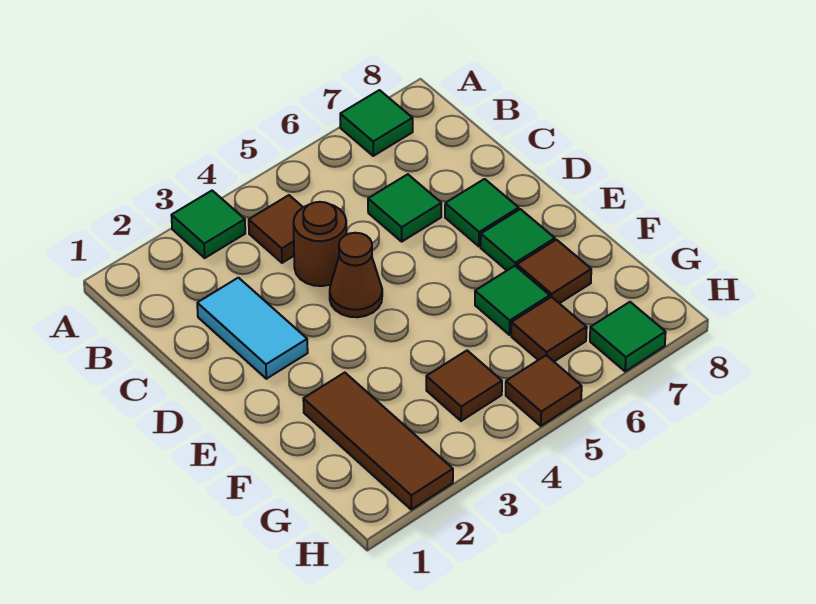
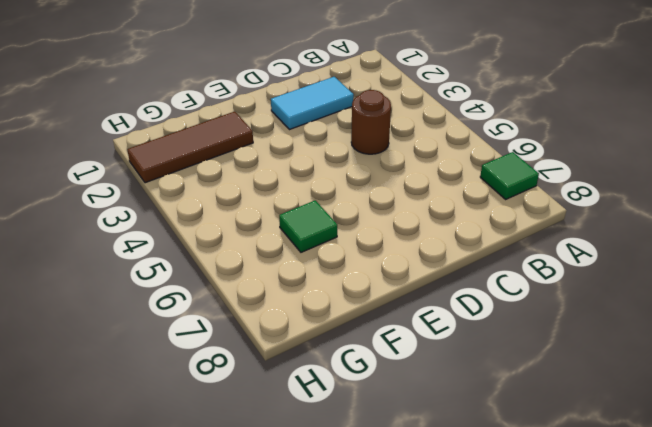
none -> green tile A3 level 1
none -> brown tile B4 level 1
none -> green tile C6 level 1

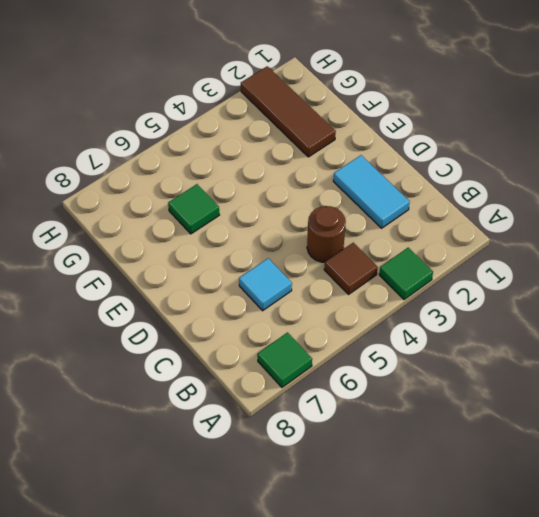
cyan tile C6 level 1 -> green tile C6 level 1
none -> brown cone D4 level 1
none -> green tile D7 level 1
none -> green tile E7 level 1

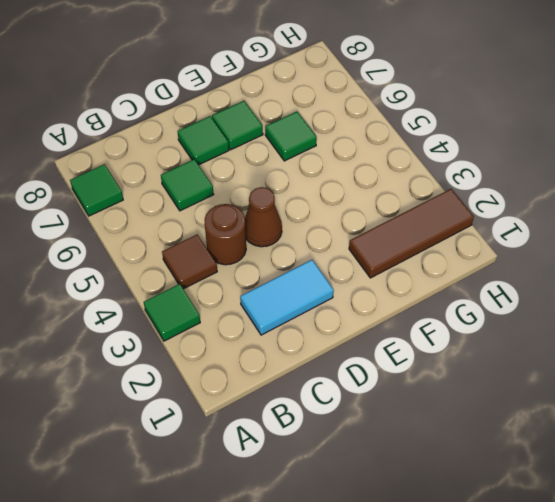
none -> brown tile F7 level 1
none -> brown tile G4 level 1
none -> brown tile G6 level 1

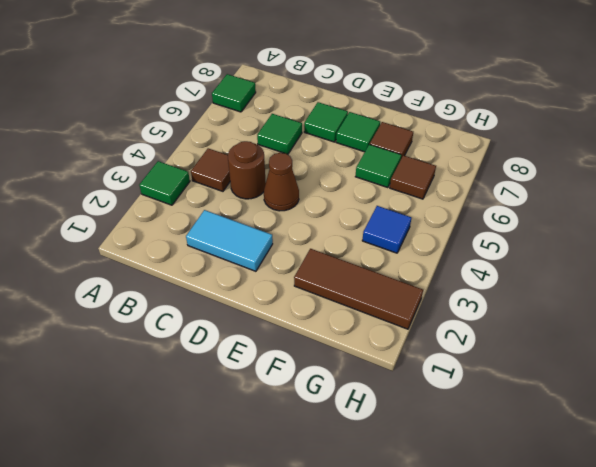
blue tile G4 level 1 -> brown tile G4 level 1
none -> brown tile H5 level 1
none -> green tile H7 level 1

